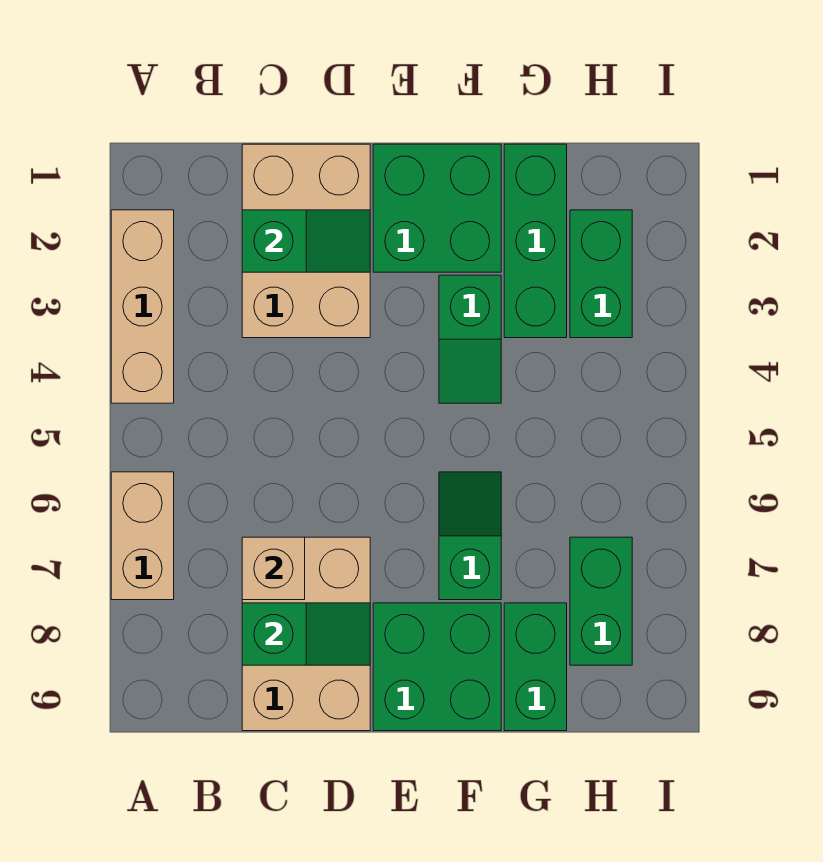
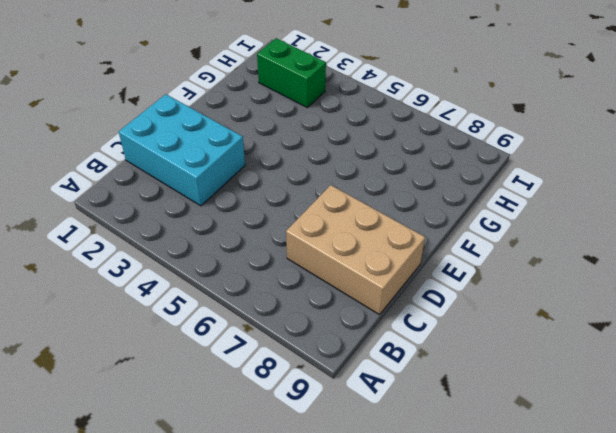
cyan brick C1:D3 level 1 -> tan brick C1:D3 level 1
none -> tan brick A2:A4 level 1
none -> tan brick A6:A7 level 1
none -> green brick E1:F2 level 1

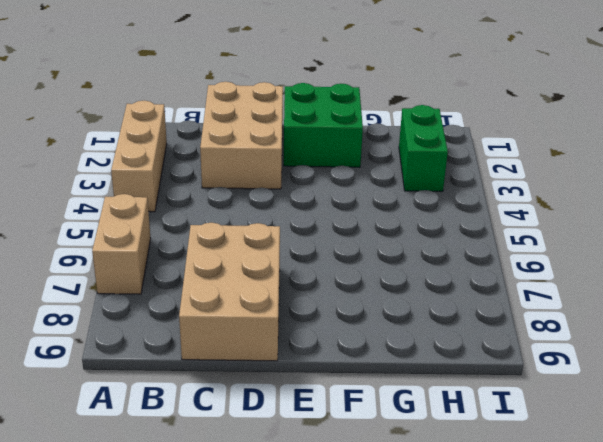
none -> green brick E8:F9 level 1
none -> green slope F3:F4 level 1 top 3
none -> green slope F6:F7 level 1 top 7

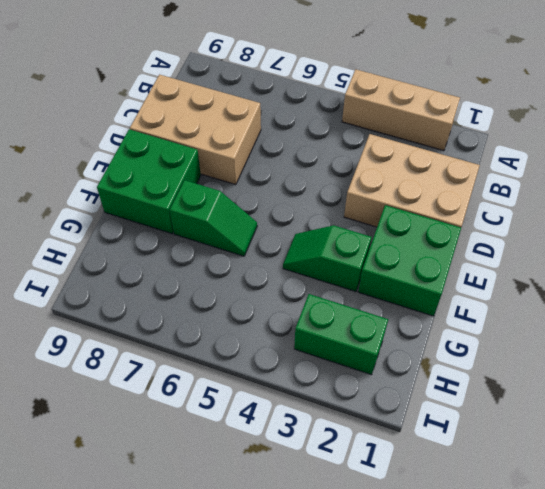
none -> tan brick A6:A7 level 1
none -> green brick G1:G3 level 1
none -> green brick G8:G9 level 1

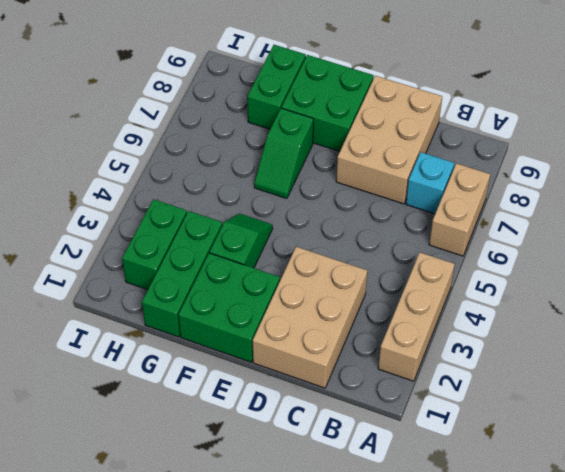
cyan brick B7 level 1 -> none
none -> green brick H7:H8 level 1
none -> green slope C2:D2 level 2 top C
none -> tan brick C7 level 2

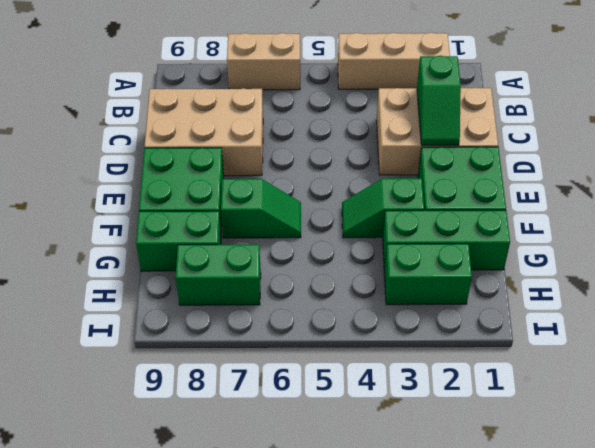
none -> tan brick C7 level 2
none -> green slope C8:D8 level 2 top C

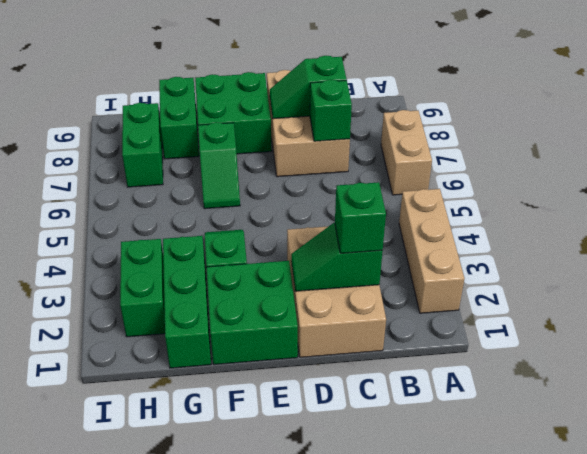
green brick C2 level 3 -> none
green brick C7 level 2 -> tan brick C7 level 2

